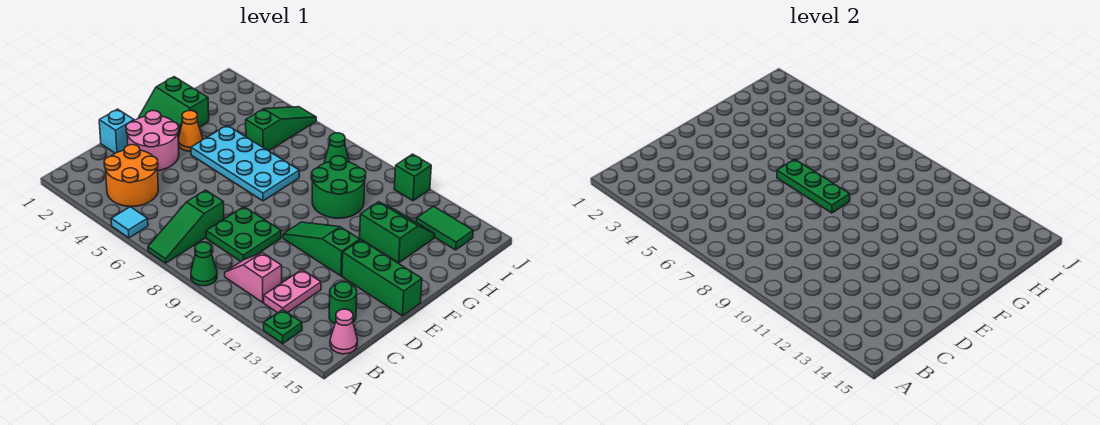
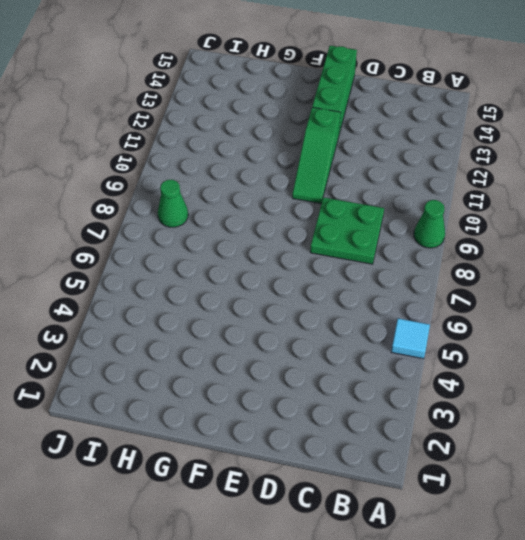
none -> green slope A7:C7 level 1 top C
none -> green plate A13 level 1
none -> orange round brick B3:C4 level 1

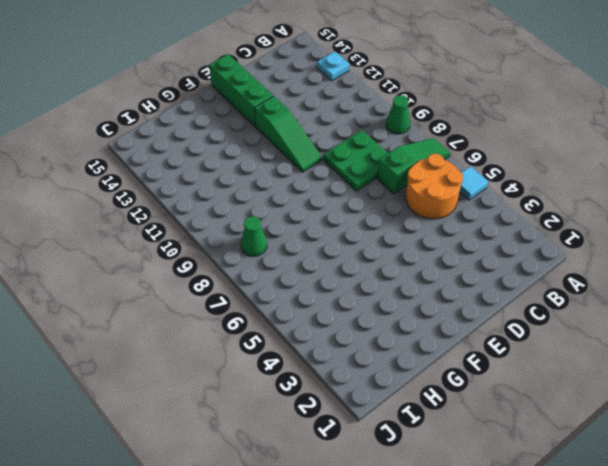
cyan plate A13 level 1 -> green plate A13 level 1
orange round brick B5:C6 level 1 -> orange round brick B3:C4 level 1
none -> pink slope B10:B11 level 1 top 11
none -> pink plate B12:C12 level 1
none -> pink cone B15 level 1

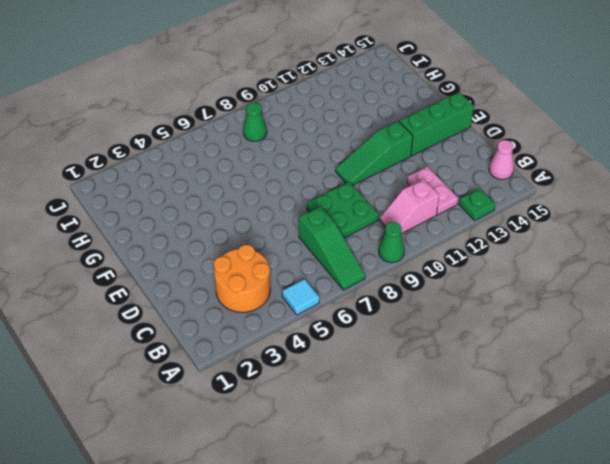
none -> green round brick C14 level 1
none -> cyan brick D1 level 1
none -> pink round brick D2:E3 level 1

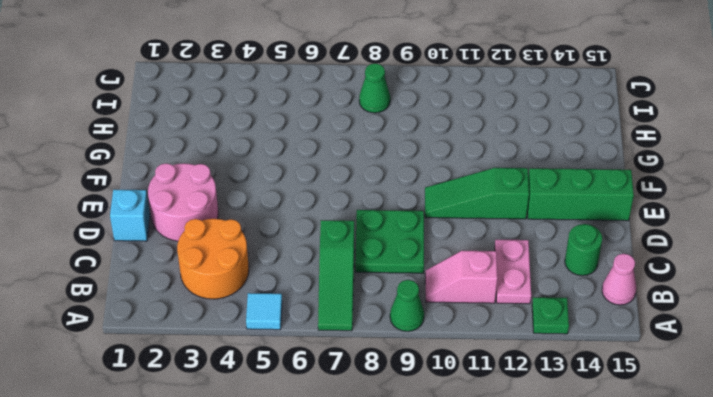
none -> green slope F1:G2 level 1 top G
none -> orange cone F3 level 1
none -> cyan plate F4:G7 level 1

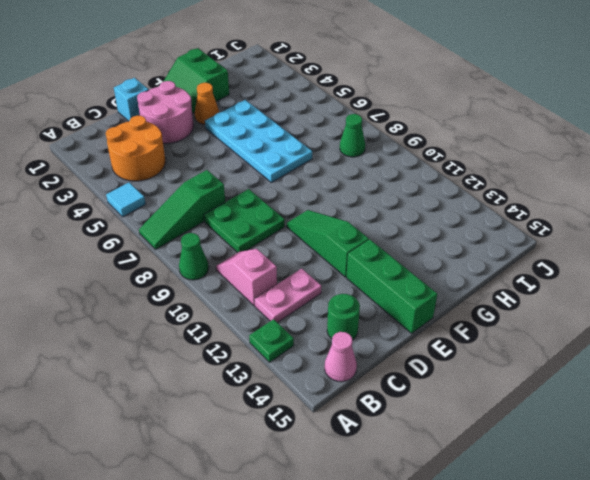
none -> green round brick G9:H10 level 1
none -> green slope G12:H13 level 1 top G
none -> green slope H5:J5 level 1 top H

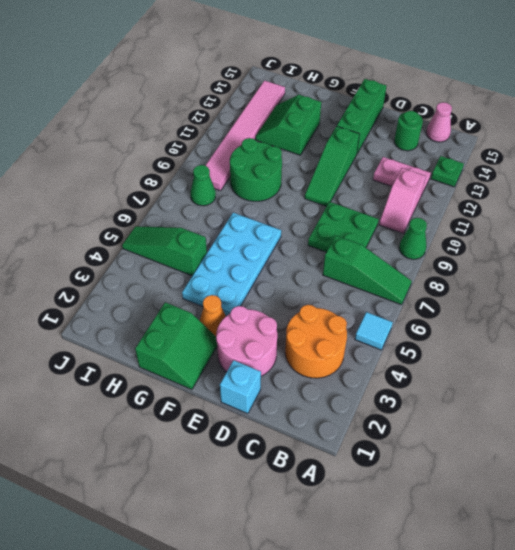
pink tile I9:I14 level 1 -> green tile I13:I14 level 1
none -> green brick J11 level 1
none -> green plate F6:F8 level 2

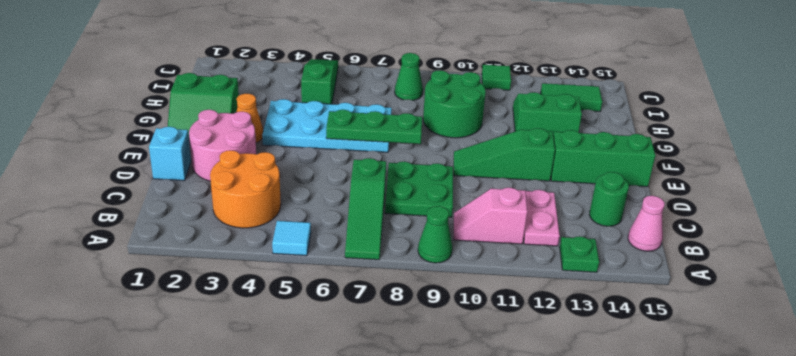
green tile J11 level 1 -> green brick J11 level 1

